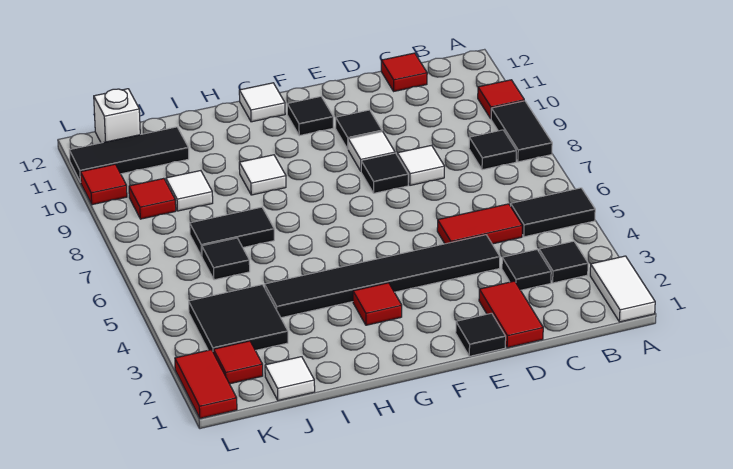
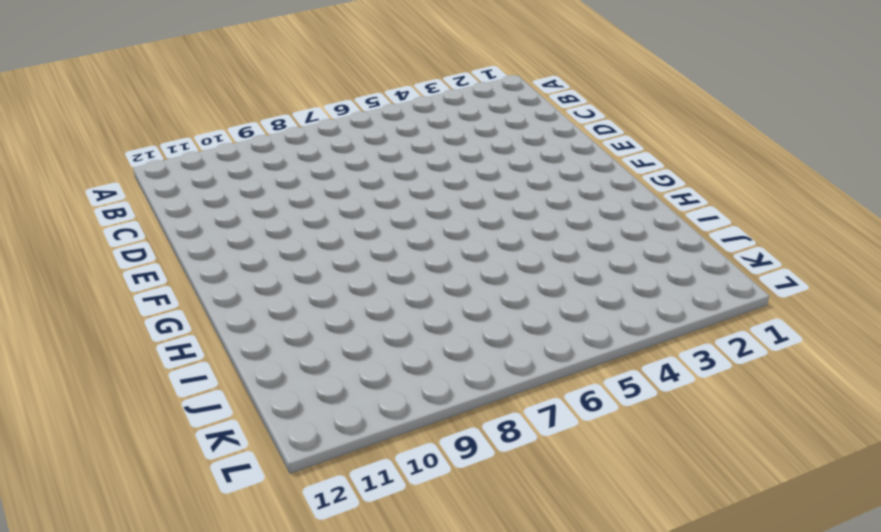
none -> white tile A1:A2 level 1
none -> black tile A5:B5 level 1
none -> black tile A8:A9 level 1
none -> red tile A10 level 1

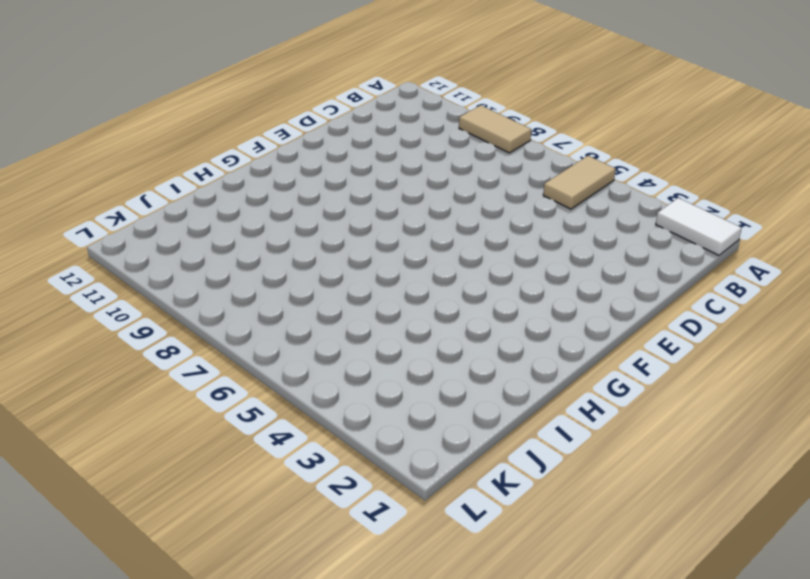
tan tile A5:B5 level 1 -> black tile A5:B5 level 1
tan tile A8:A9 level 1 -> black tile A8:A9 level 1
none -> red tile A10 level 1
none -> black tile B3 level 1
none -> black tile B8 level 1
none -> black tile C3 level 1

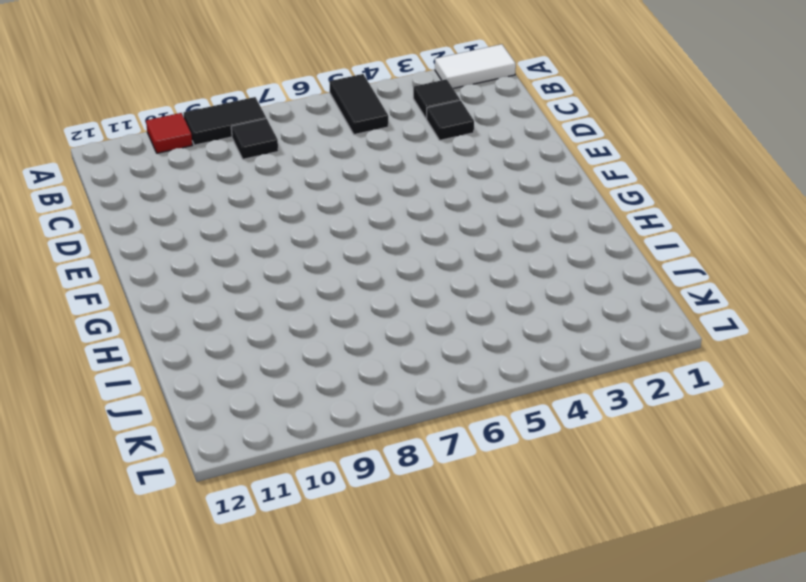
none -> red tile C5:D5 level 1
none -> red tile C12 level 1
none -> red tile D1:D2 level 1
none -> black tile D4:I4 level 1

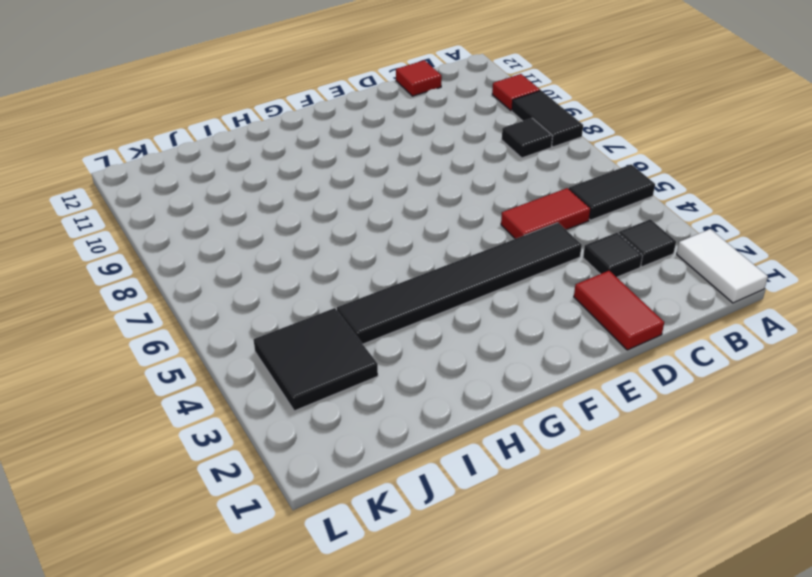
none -> white tile D8 level 1
none -> black tile E1 level 1
none -> black tile E8 level 1
none -> white tile E9 level 1

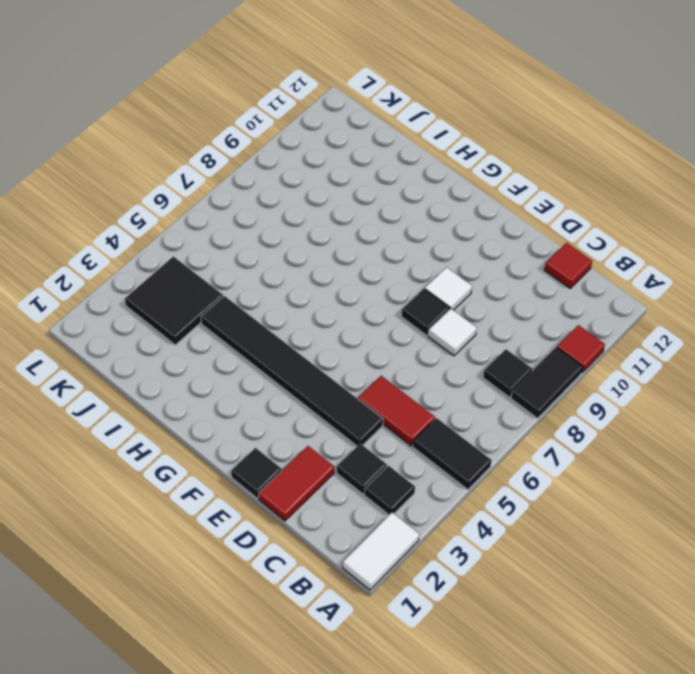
none -> black tile E10 level 1
none -> black tile F11 level 1
none -> red tile G3 level 1
none -> white tile G12 level 1

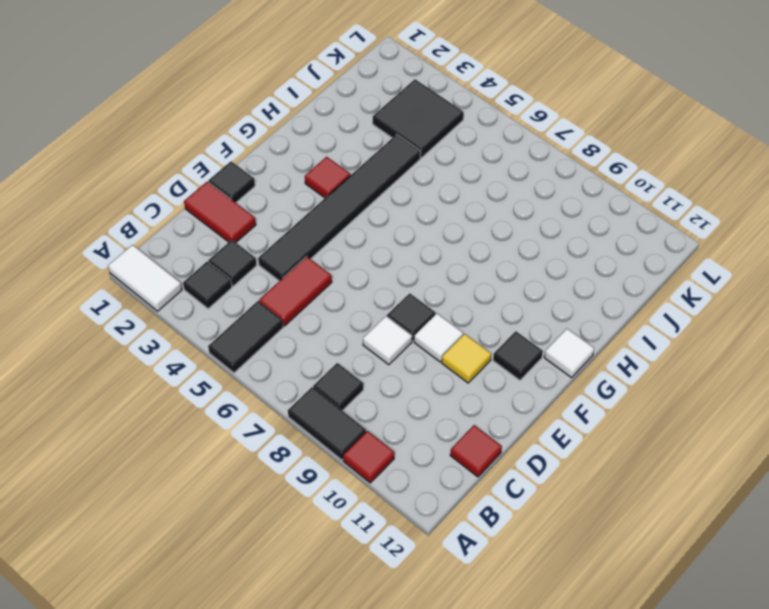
yellow tile E10 level 1 -> black tile E10 level 1
none -> white tile H9 level 1
none -> black tile I7:J7 level 1
none -> white tile J1 level 1
none -> black tile J6 level 1

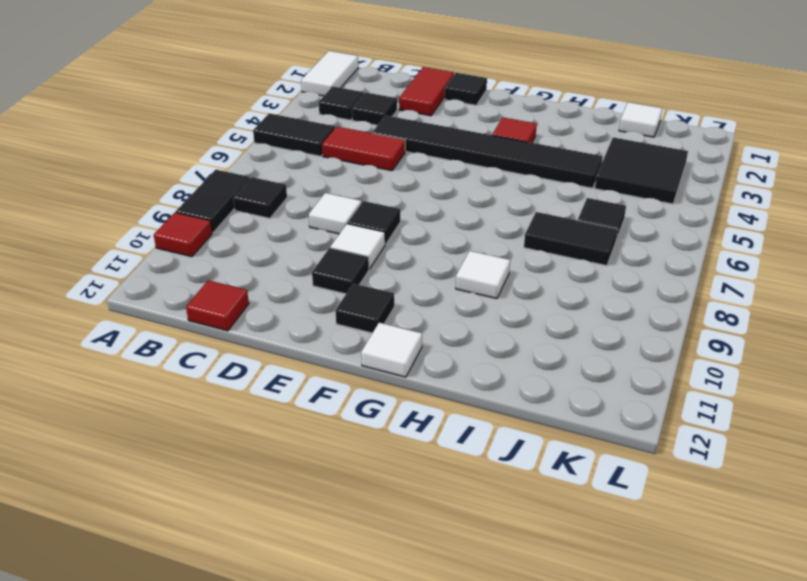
none -> white tile J9 level 1
none -> black tile J11:L11 level 1
none -> red tile K2 level 1
none -> red tile K9 level 1

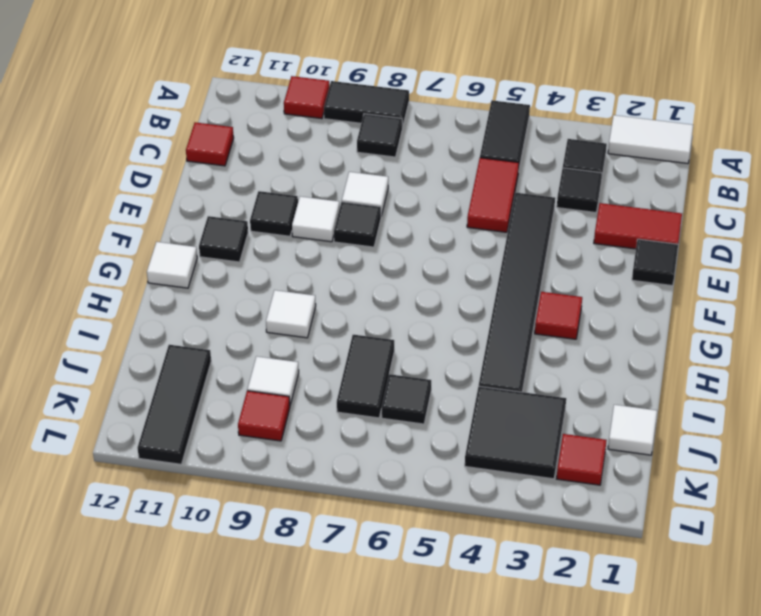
none -> white brick K12 level 1
none -> red tile L1:L2 level 1
none -> red tile L10 level 1

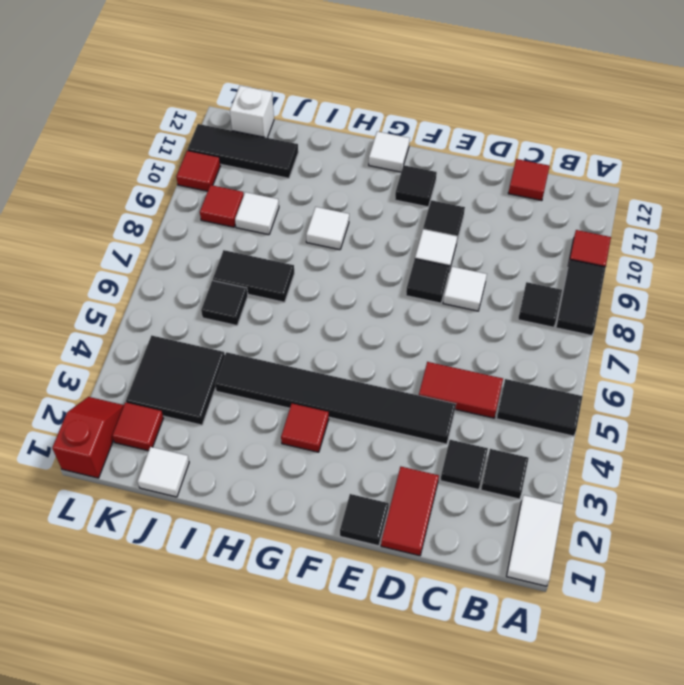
red slope L1:L2 level 1 top 1 -> red tile L1:L2 level 1

